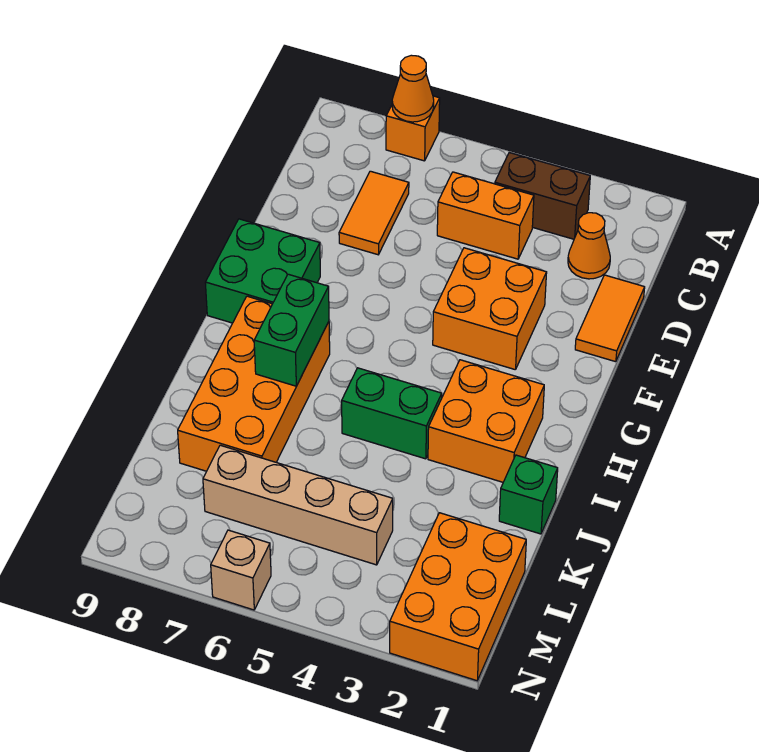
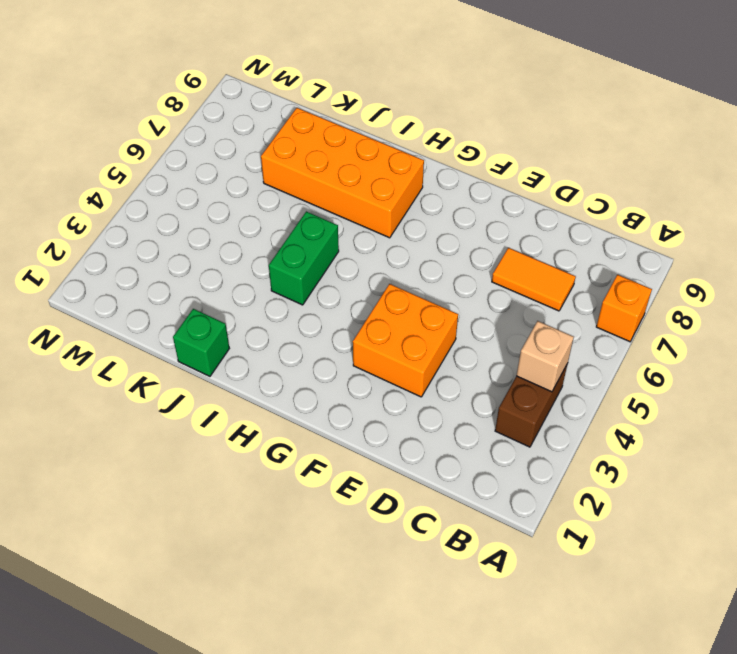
tan brick B4 level 2 -> tan brick N6 level 1
none -> orange cone C2 level 1
none -> orange brick C4:C5 level 1
none -> orange tile D1:E1 level 1

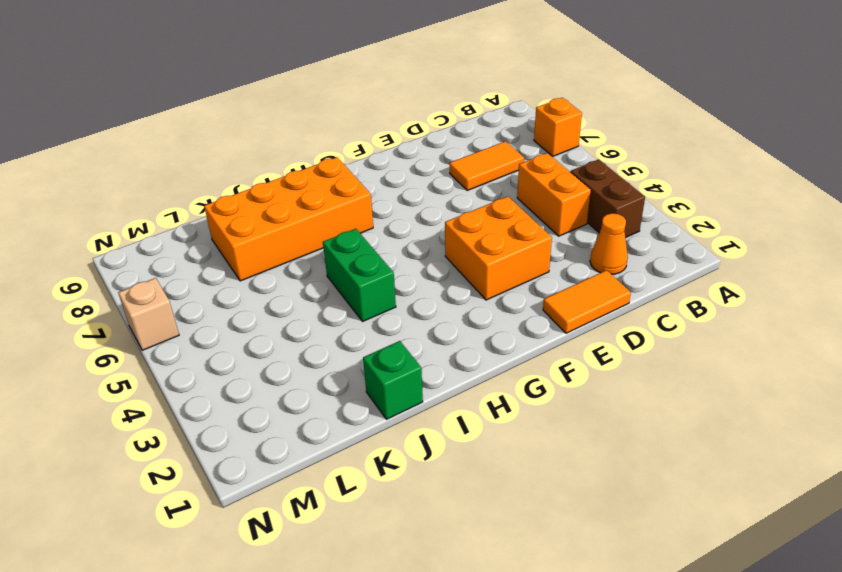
none -> green brick F8:G9 level 1
none -> orange brick H2:I3 level 1
none -> orange brick L1:N2 level 1

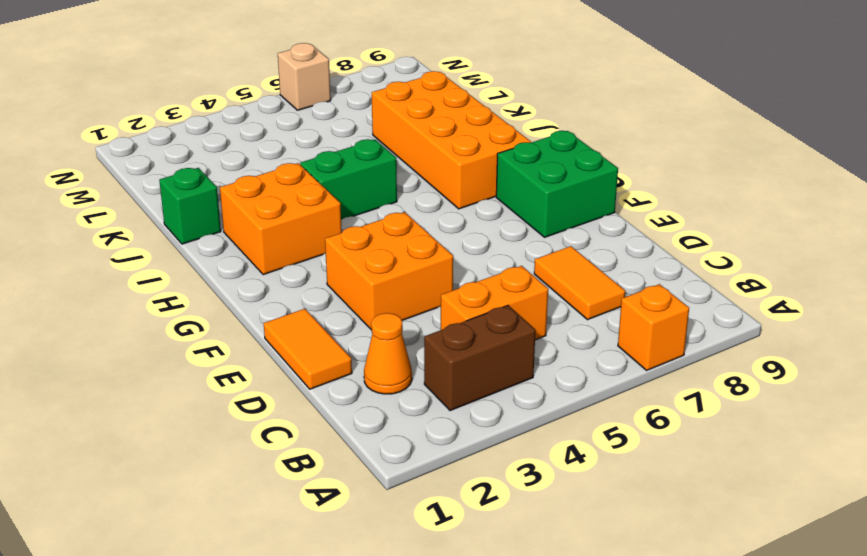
none -> orange brick L1:N2 level 1
none -> tan brick L4:L7 level 1
none -> orange cone A7 level 2

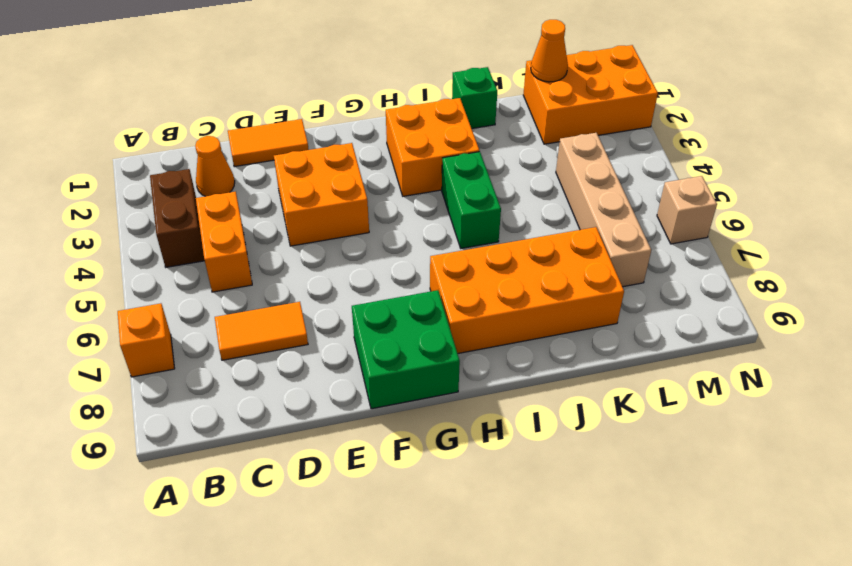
orange cone L1 level 2 -> orange cone A7 level 2
none -> green brick H7:I7 level 2

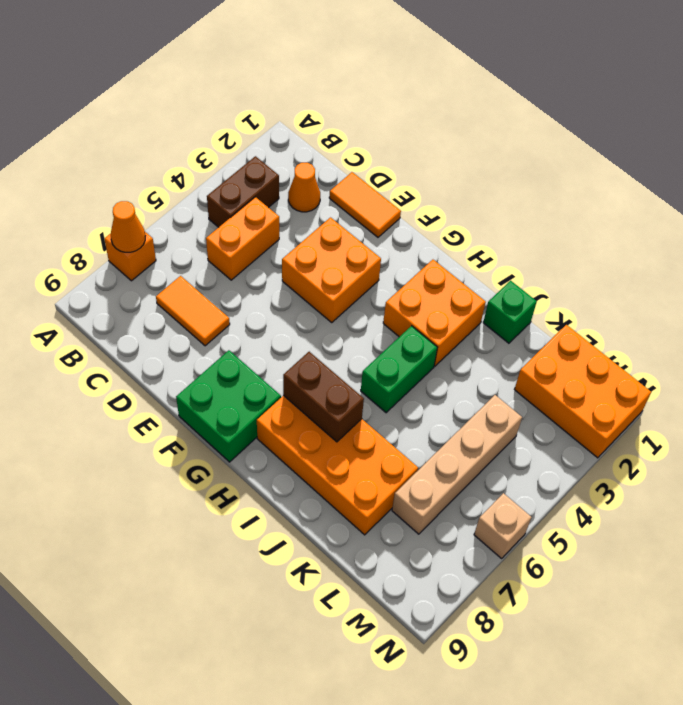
brown brick H7:I7 level 2 -> green brick H7:I7 level 2

